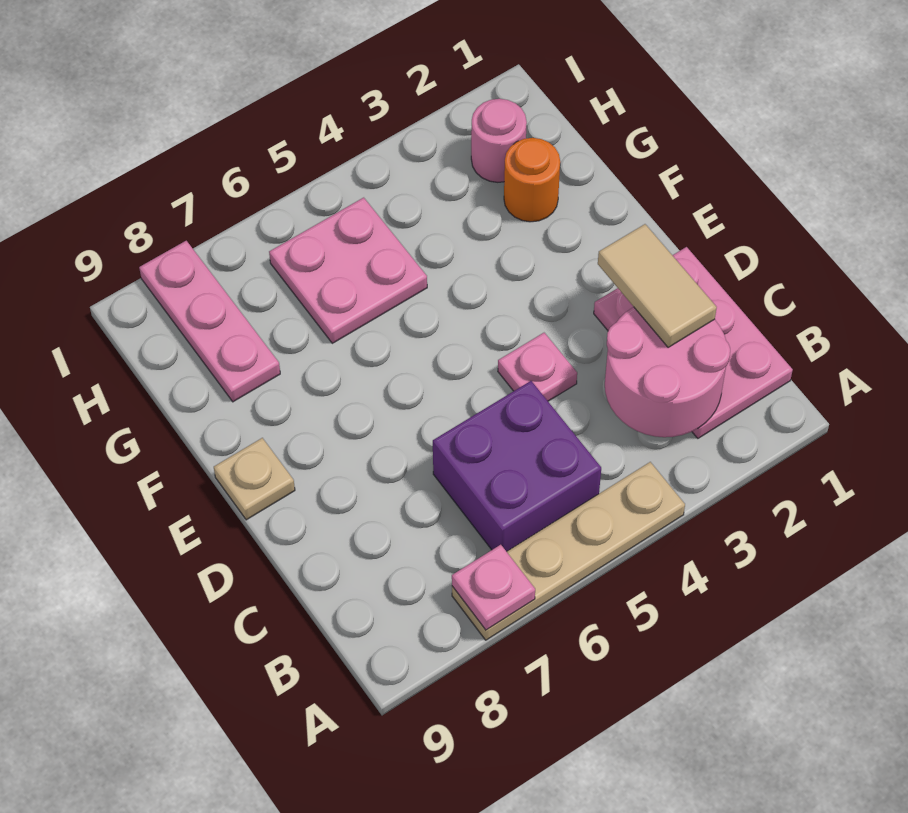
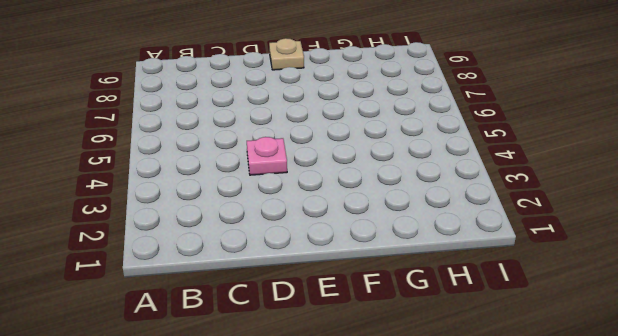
none -> tan plate A4:A7 level 1
none -> pink plate B1:D2 level 1
none -> purple brick B5:C6 level 1

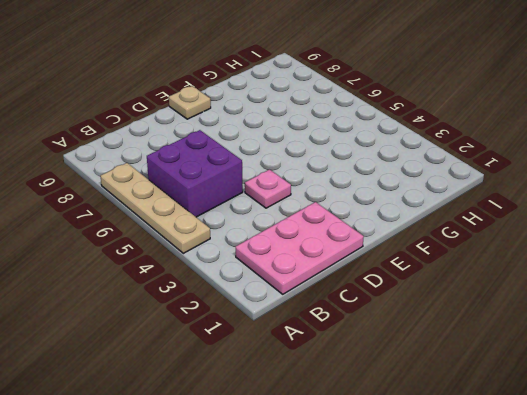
none -> orange round brick G2 level 1
none -> pink plate G5:H6 level 1
none -> pink plate G8:I8 level 1

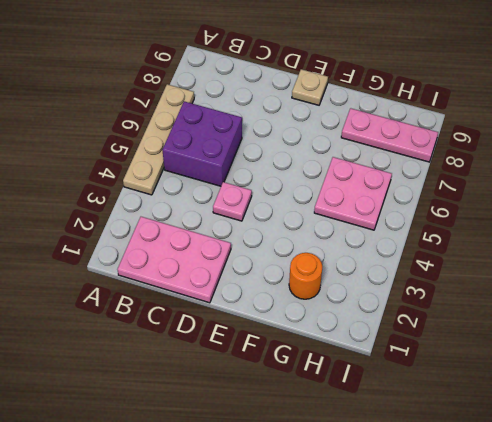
none -> pink round brick H2 level 1
none -> pink plate A7 level 2
none -> pink round brick B2:C3 level 2

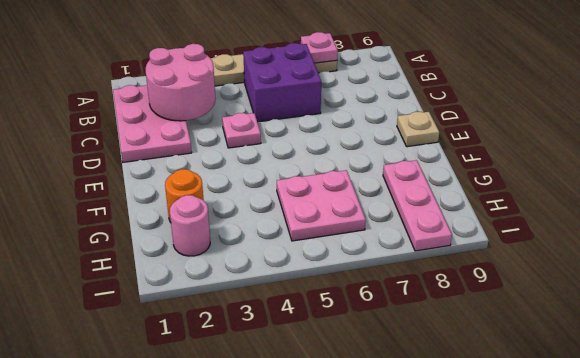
none -> tan tile C2:D2 level 3

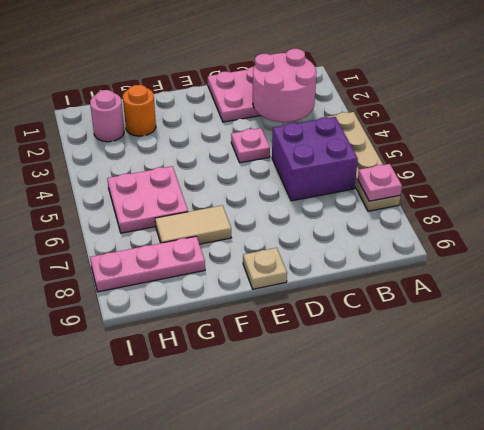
tan tile F7:G7 level 1 -> tan tile C2:D2 level 3

